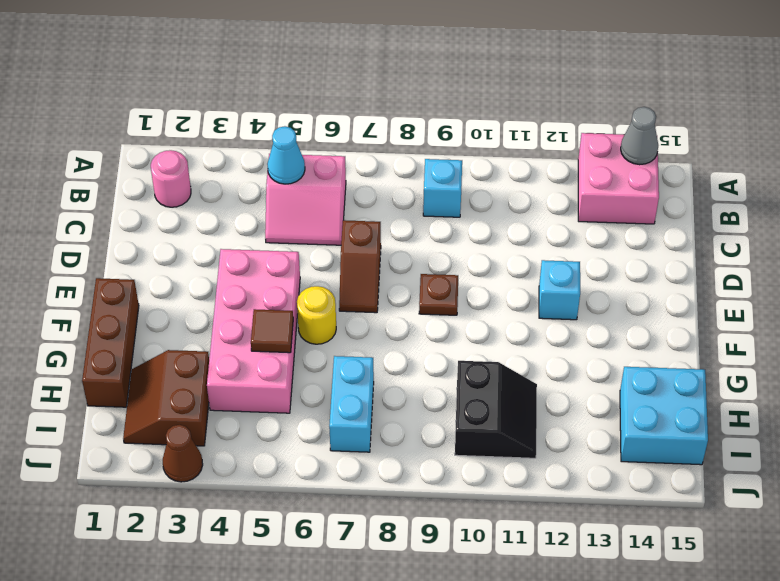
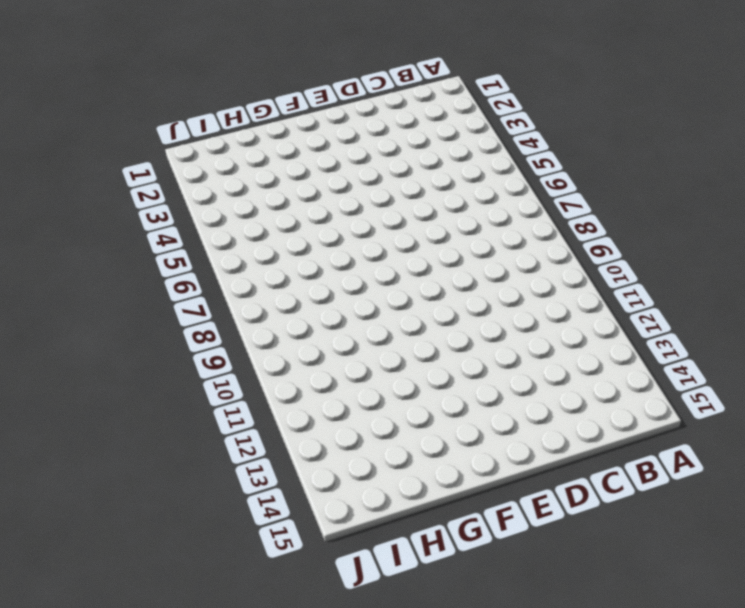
none -> pink brick A13:B14 level 1
none -> pink round brick B2 level 1
none -> pink slope B5:C6 level 1 top B

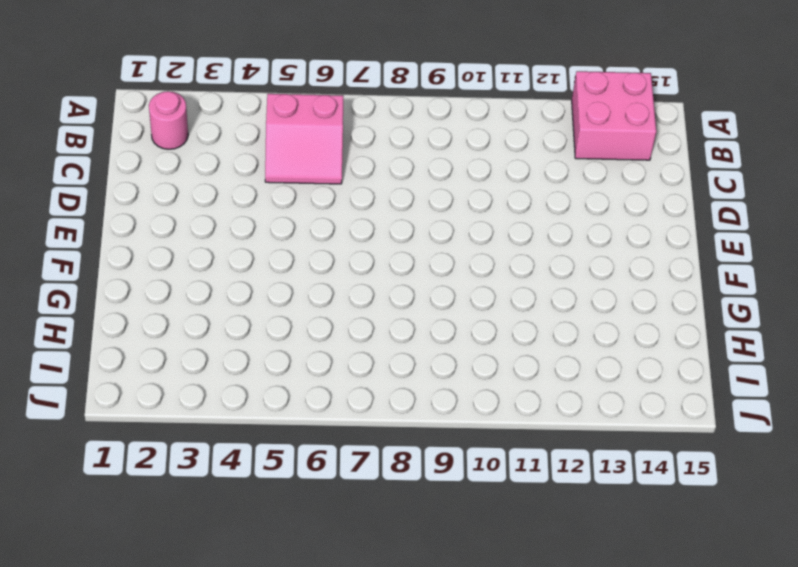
none -> cyan brick B9 level 1
none -> brown slope D7:E7 level 1 top D
none -> pink brick E4:H5 level 1

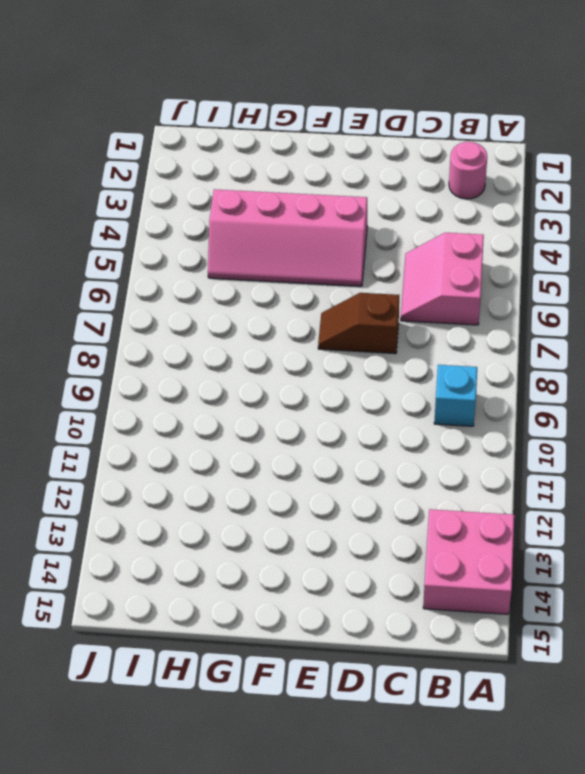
pink slope E4:H5 level 1 top 4 -> pink brick E4:H5 level 1
none -> brown plate E9 level 1
none -> cyan brick E12 level 1
none -> brown brick F1:H1 level 1

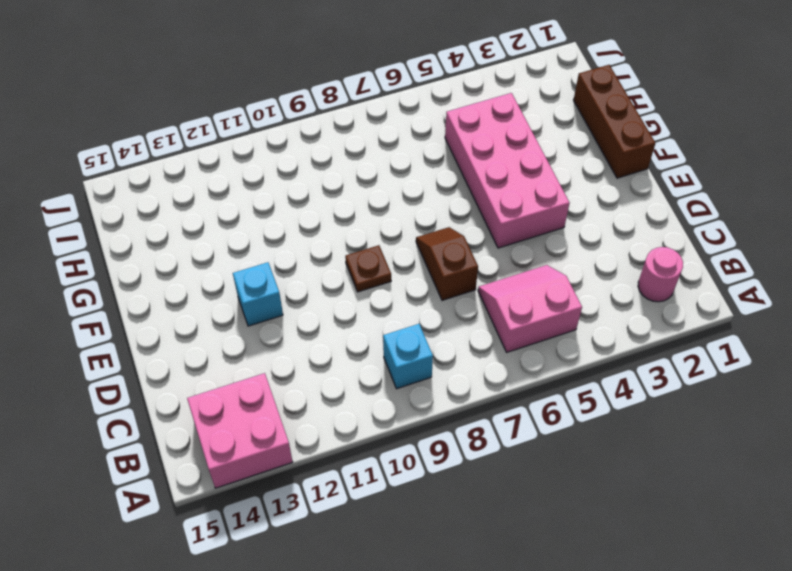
none -> yellow round brick F6 level 1
none -> brown slope H2:I3 level 1 top 3
none -> cyan brick H7:I7 level 1

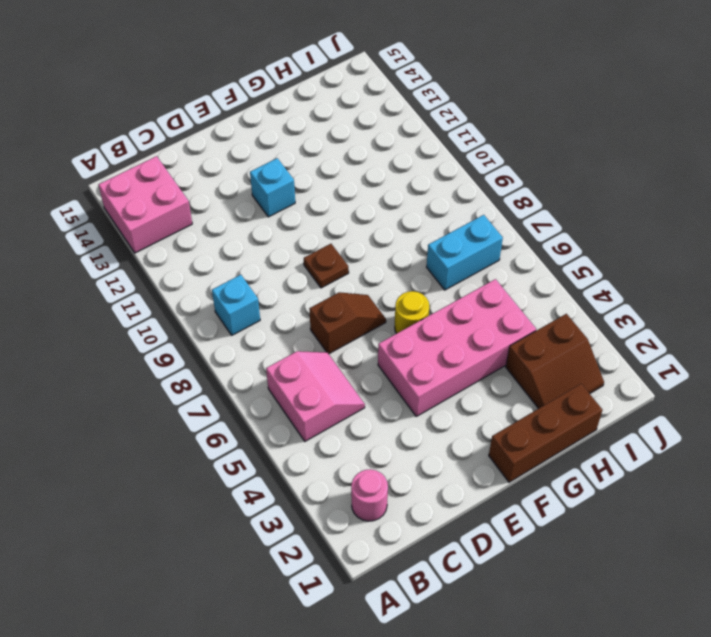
none -> black slope H10:I11 level 1 top 10
none -> cyan brick H14:I15 level 1
none -> brown cone J3 level 1

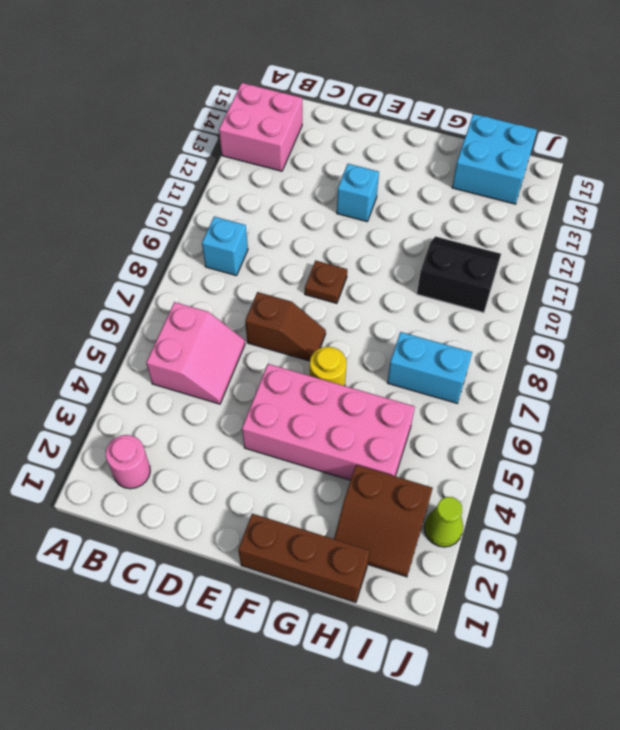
lime cone J3 level 1 -> brown cone J3 level 1
none -> grey cone A14 level 2
none -> cyan cone B5 level 2
none -> brown tile G5 level 2

